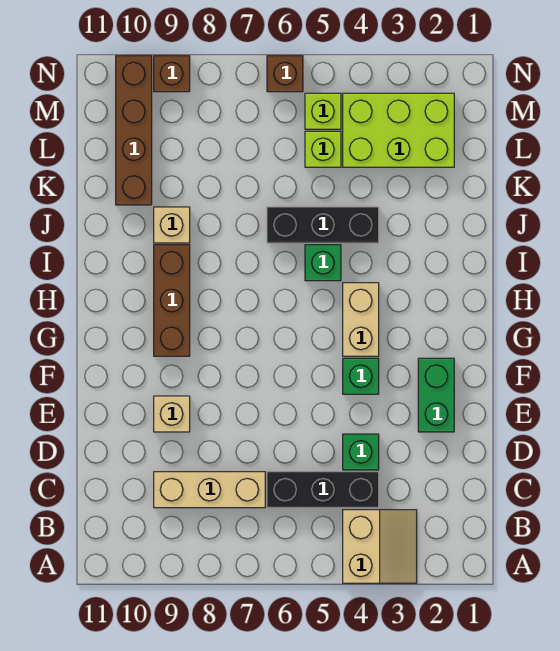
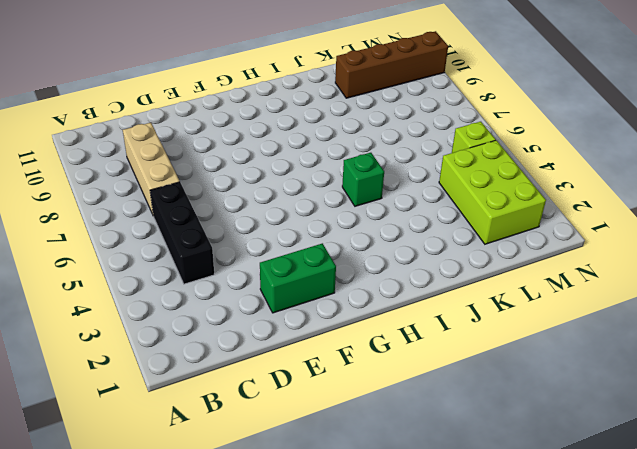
none -> tan slope A3:B4 level 1 top 4
none -> green brick D4 level 1
none -> tan brick E9 level 1

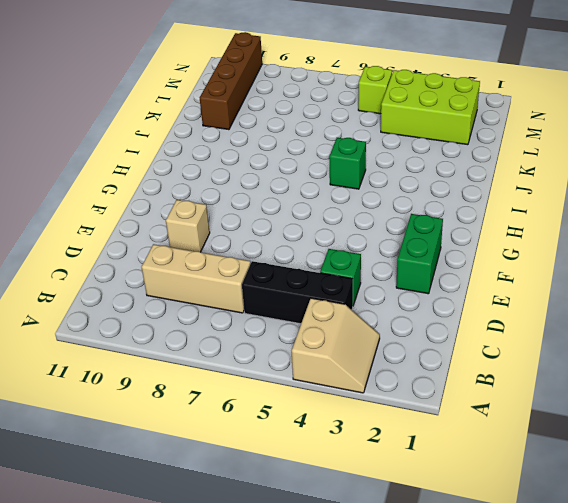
none -> green brick F4 level 1
none -> tan brick G4:H4 level 1
none -> brown brick G9:I9 level 1

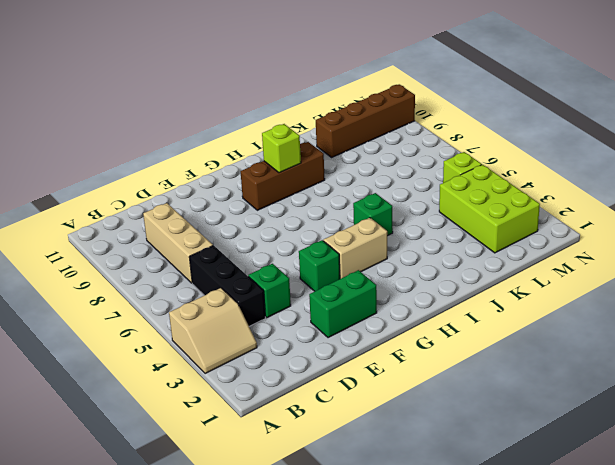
lime brick H9 level 2 -> lime brick L5 level 1
none -> tan brick E9 level 1
none -> black brick J4:J6 level 1
none -> tan brick J9 level 1

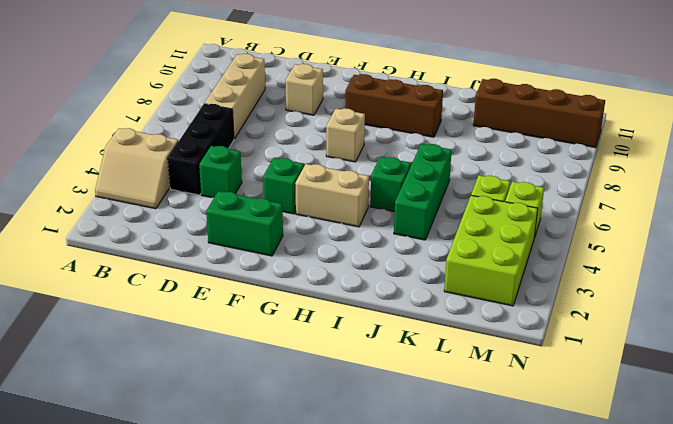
tan brick G7 level 1 -> tan brick J9 level 1
green brick J4:J6 level 1 -> black brick J4:J6 level 1
none -> brown brick N6 level 1
none -> brown brick N9 level 1

